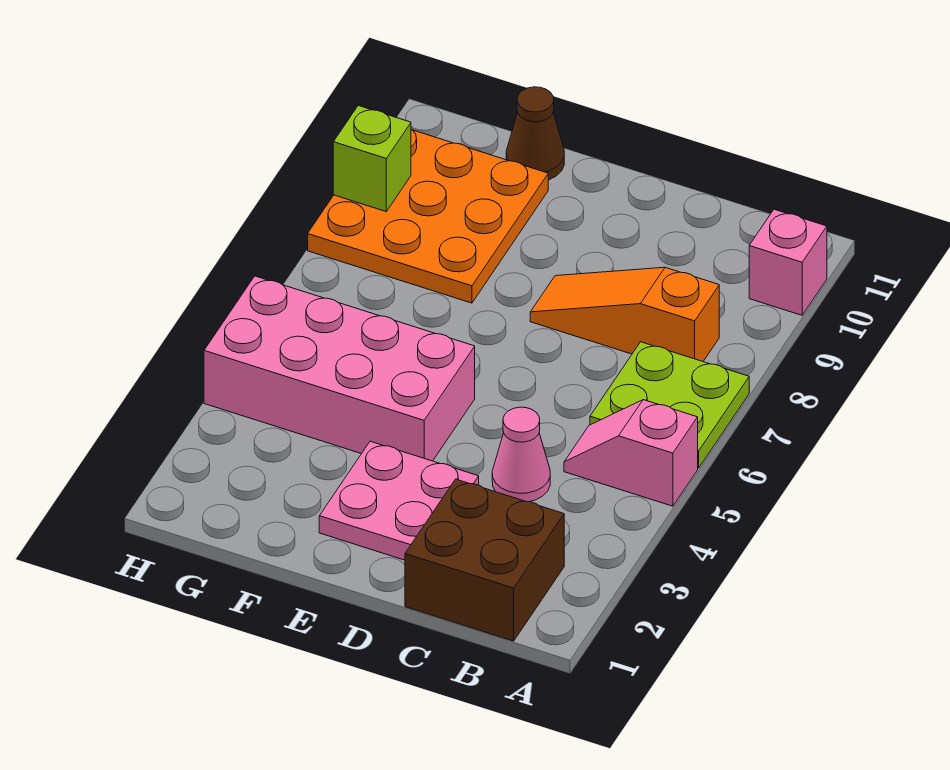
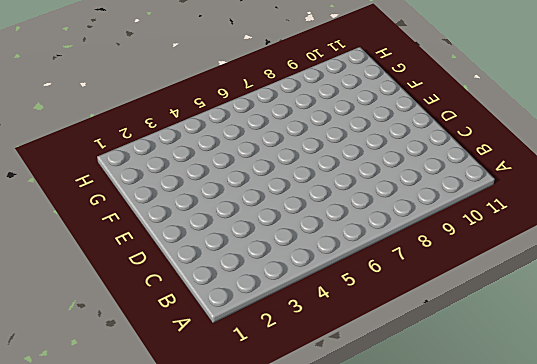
none -> pink slope A5:B5 level 1 top A
none -> lime plate A6:B7 level 1

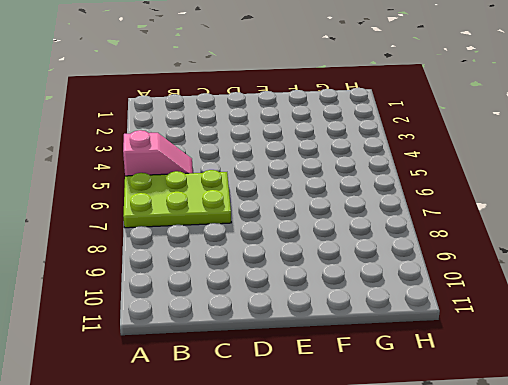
lime plate A6:C7 level 1 -> lime plate A6:B7 level 1
none -> pink brick A10 level 1
none -> brown brick B1:C2 level 1

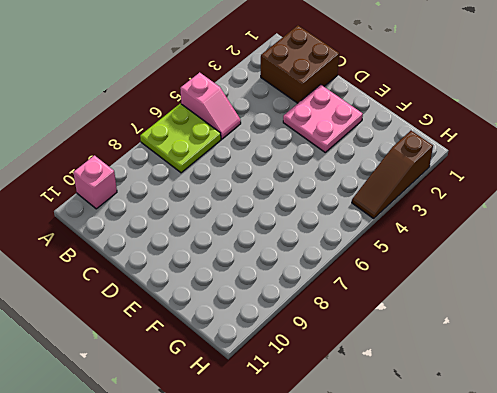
brown slope H2:H4 level 1 top 2 -> pink brick E4:H5 level 1
none -> orange slope B8:D8 level 1 top B
none -> pink cone C4 level 1

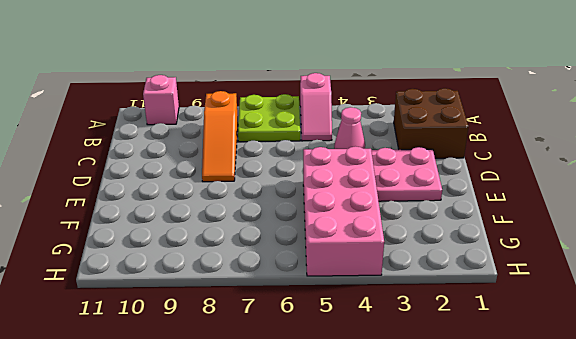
none -> orange plate F8:H10 level 1
none -> brown cone F11 level 1

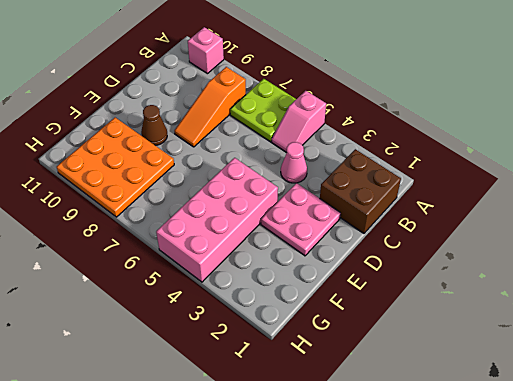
brown cone E9 level 1 -> brown cone F11 level 1
none -> lime brick H9 level 2

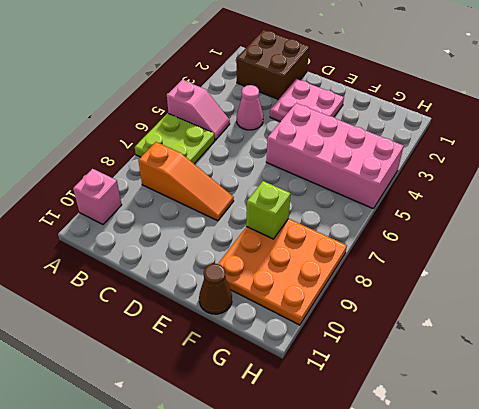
lime brick F8 level 2 -> lime brick H9 level 2

